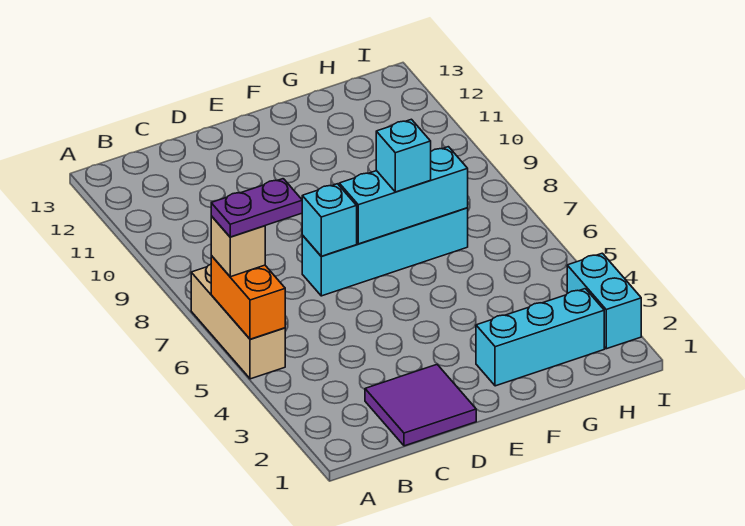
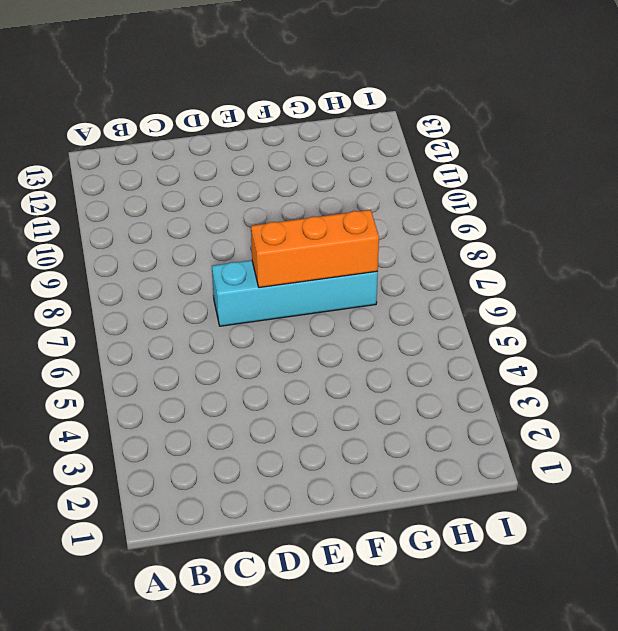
orange brick E7:G7 level 2 -> cyan brick E7:G7 level 2
none -> tan brick A5:A7 level 1
none -> purple tile C1:D2 level 1

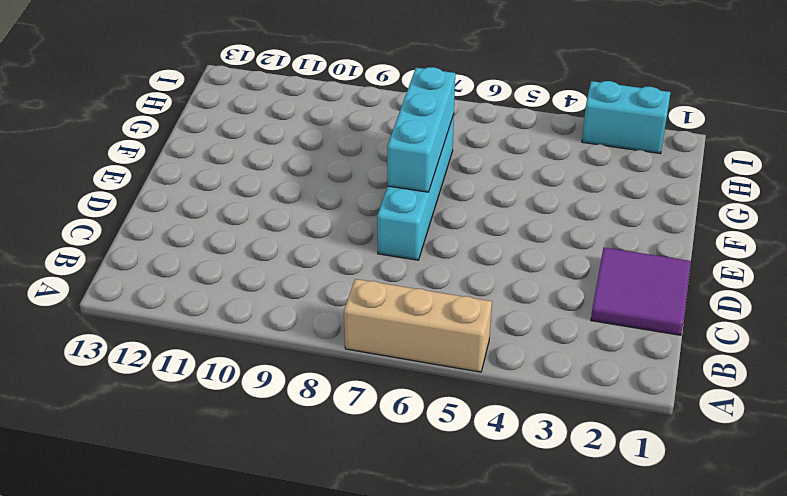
none -> cyan brick F2:H2 level 1
none -> orange brick A5:A6 level 2

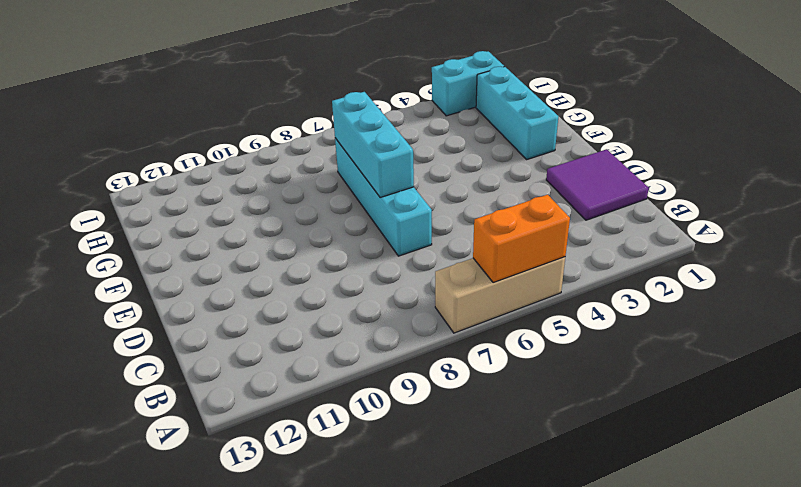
none -> cyan brick D7 level 2
none -> tan brick A6 level 3

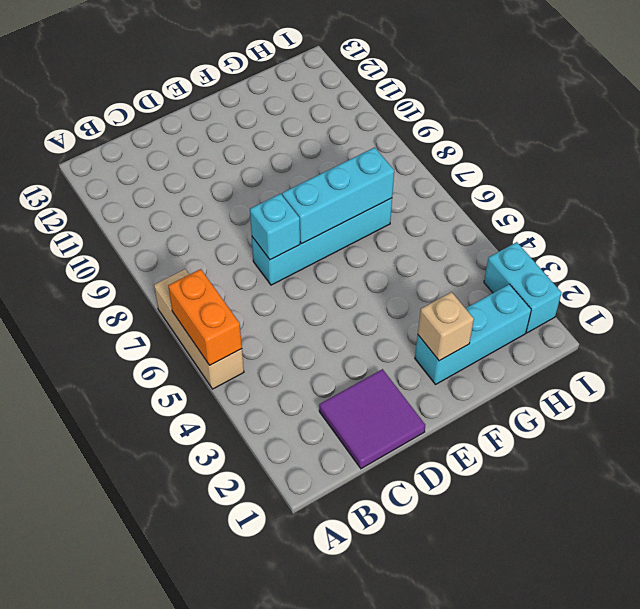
tan brick F2 level 2 -> tan brick A6 level 3
none -> cyan brick F7 level 3
none -> purple plate A6:B6 level 4

